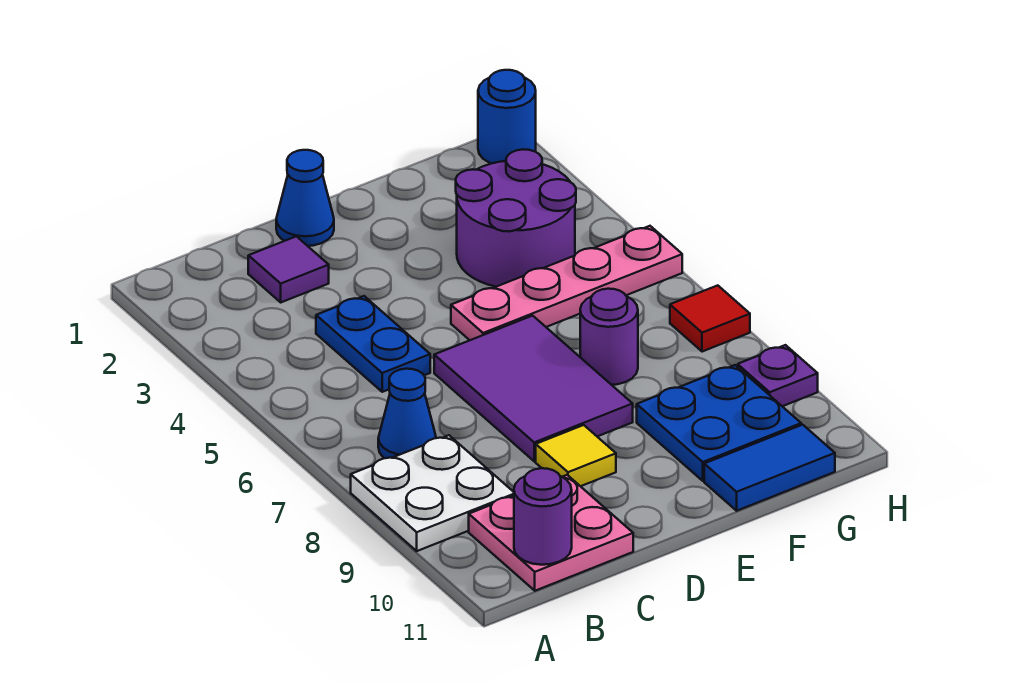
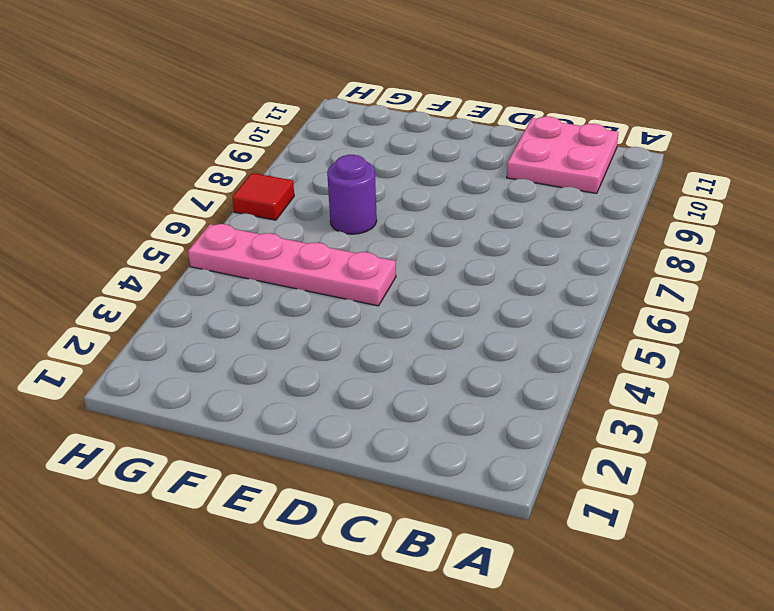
none -> white plate A8:B9 level 1
none -> blue cone B7 level 1
none -> purple tile C2 level 1

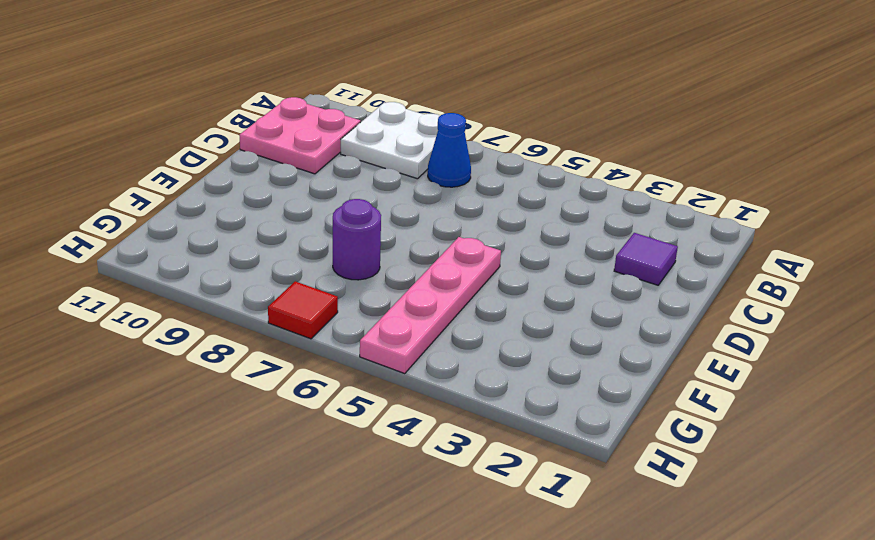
none -> blue plate C4:C5 level 1
none -> blue cone D1 level 1
none -> purple tile D6:E8 level 1

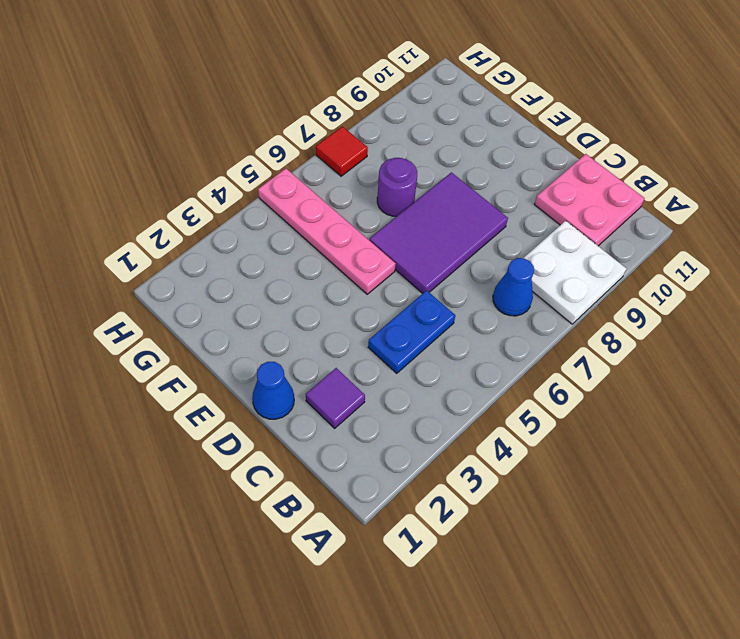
none -> yellow tile D9 level 1
none -> purple round brick F3:G4 level 1
none -> blue plate F9:G10 level 1

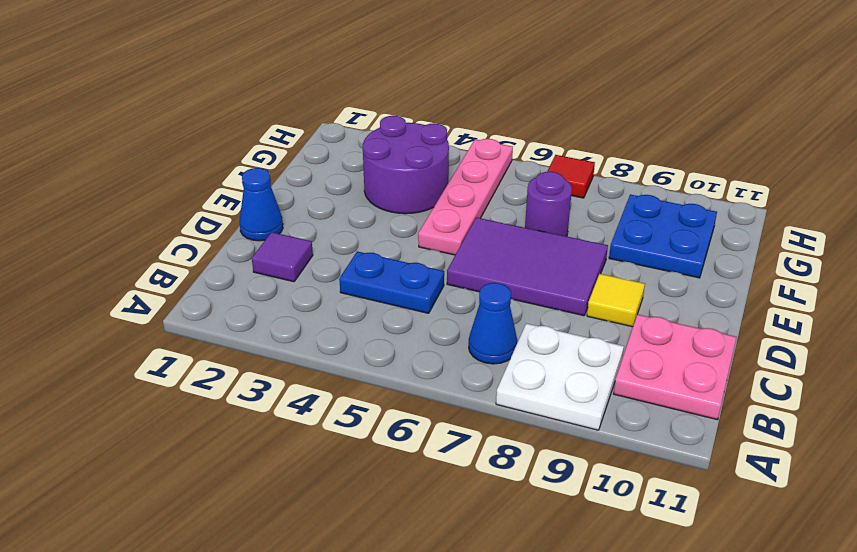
none -> blue tile F11:G11 level 1
none -> blue round brick H1 level 1
none -> purple plate H9 level 1

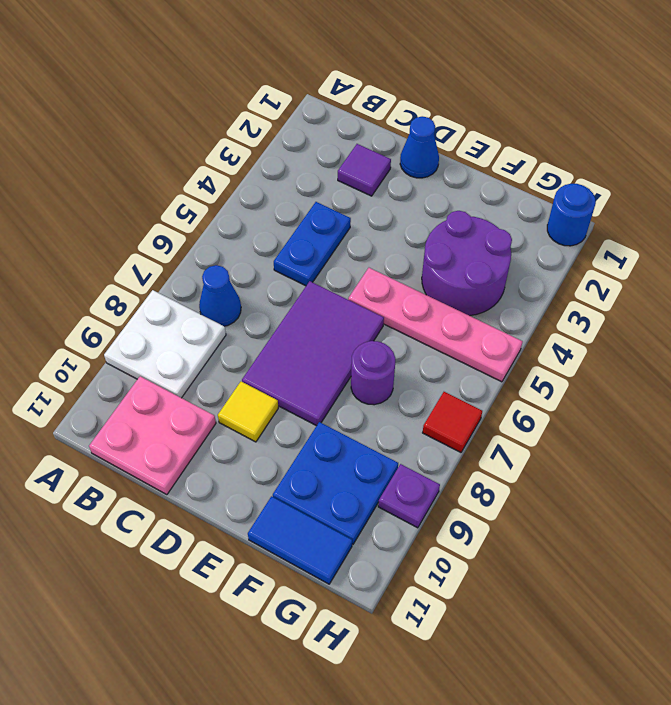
none -> purple round brick B11 level 2

